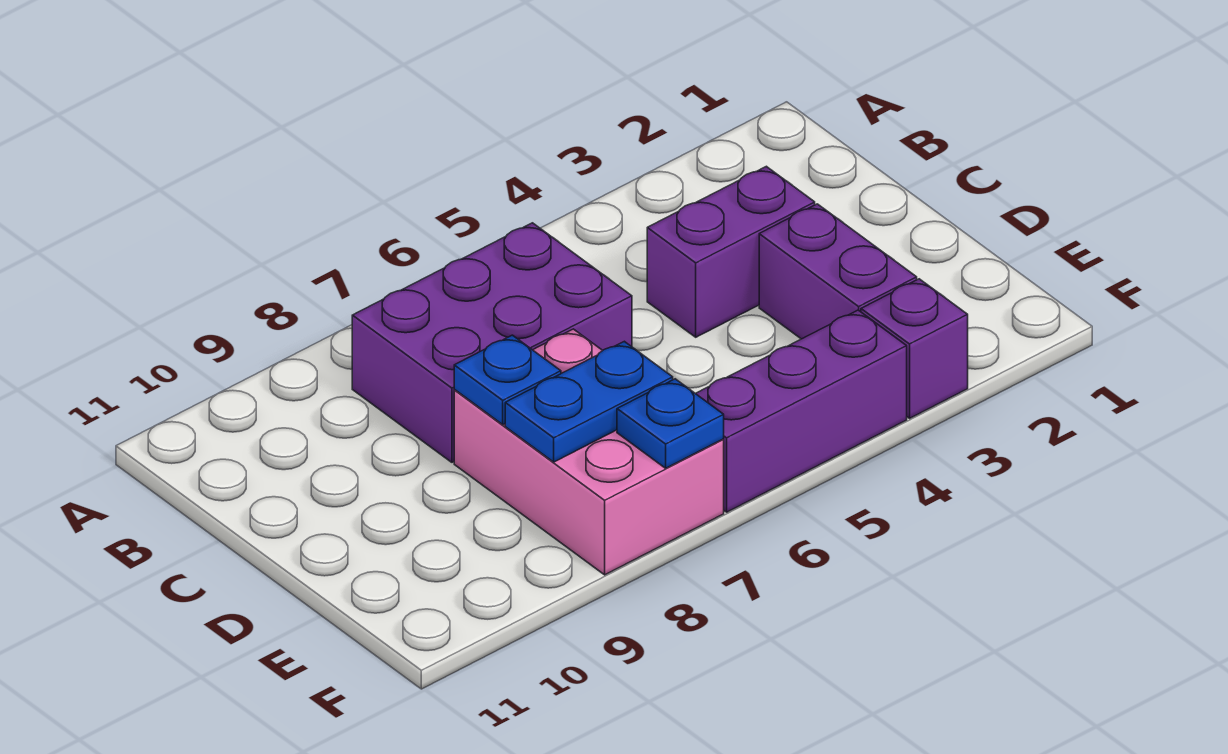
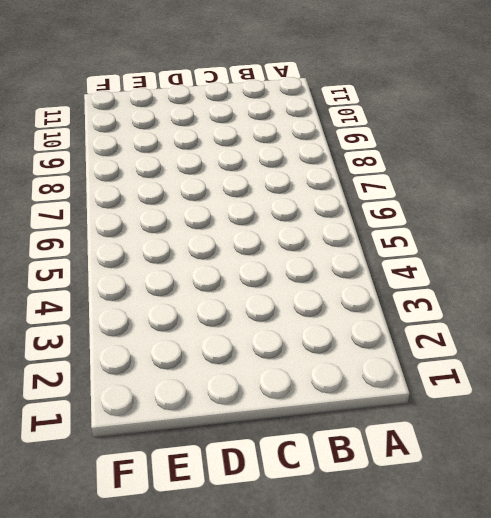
none -> purple brick B6:C8 level 1
none -> purple brick C3:C4 level 1

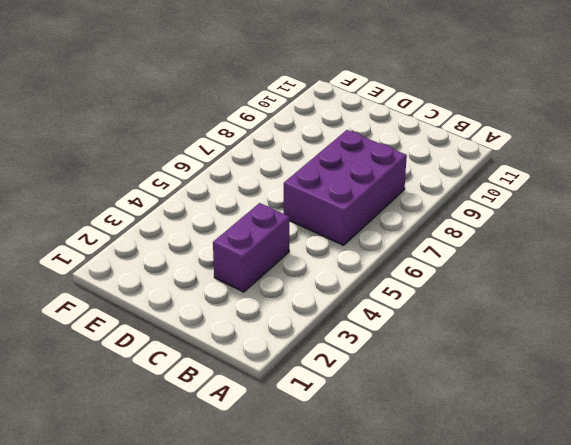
none -> purple brick D3:E3 level 1
none -> pink brick D7:F8 level 1

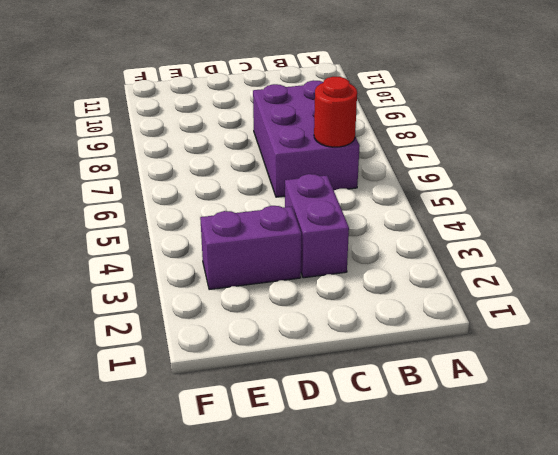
red round brick B6 level 2 -> none
none -> pink brick D7:F8 level 1
none -> purple brick F3 level 1

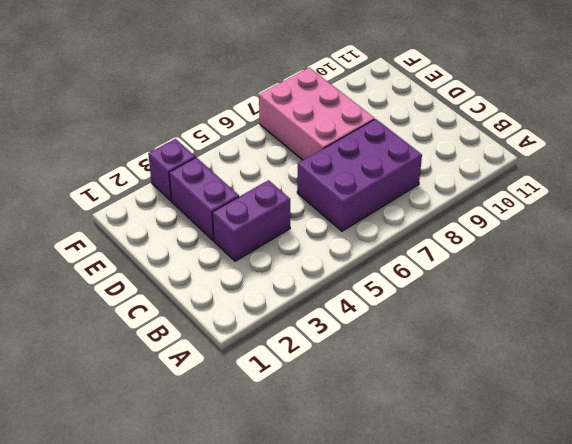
none -> purple brick F4:F6 level 1
none -> blue plate D8 level 2

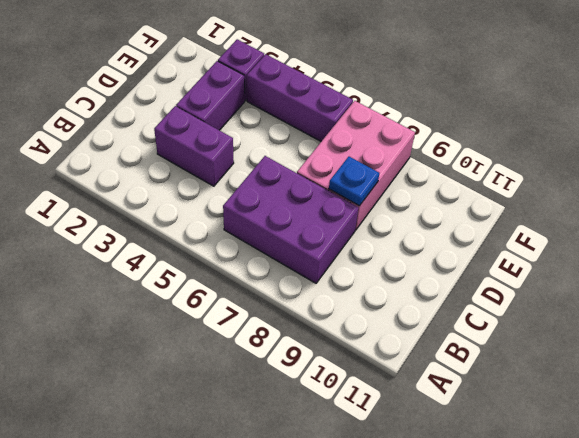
none -> blue plate E7:E8 level 2
none -> blue plate F7 level 2

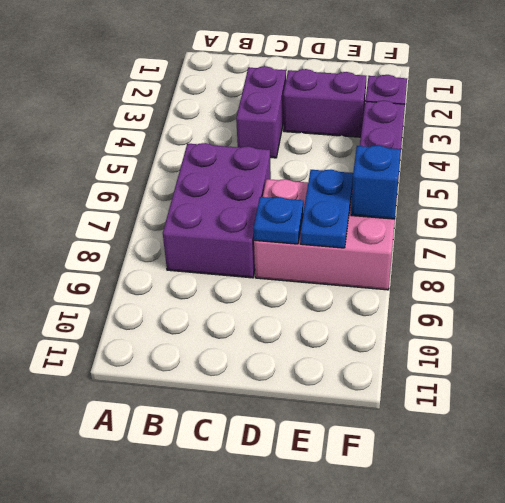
blue brick F7 level 2 -> blue plate F7 level 2

